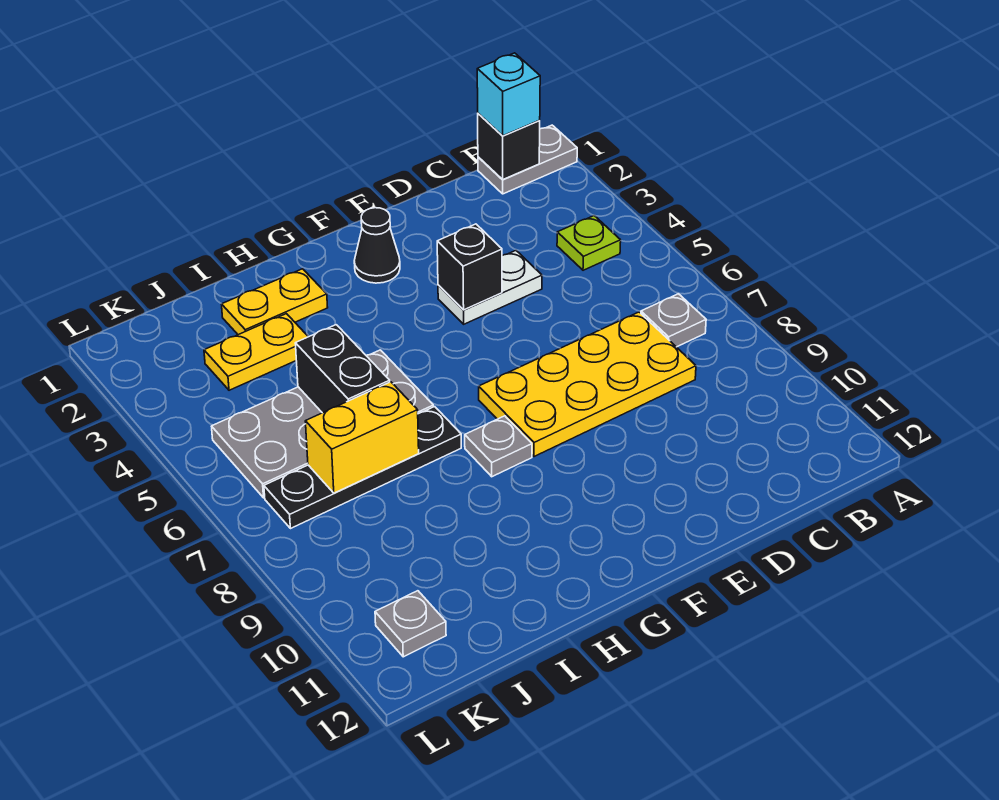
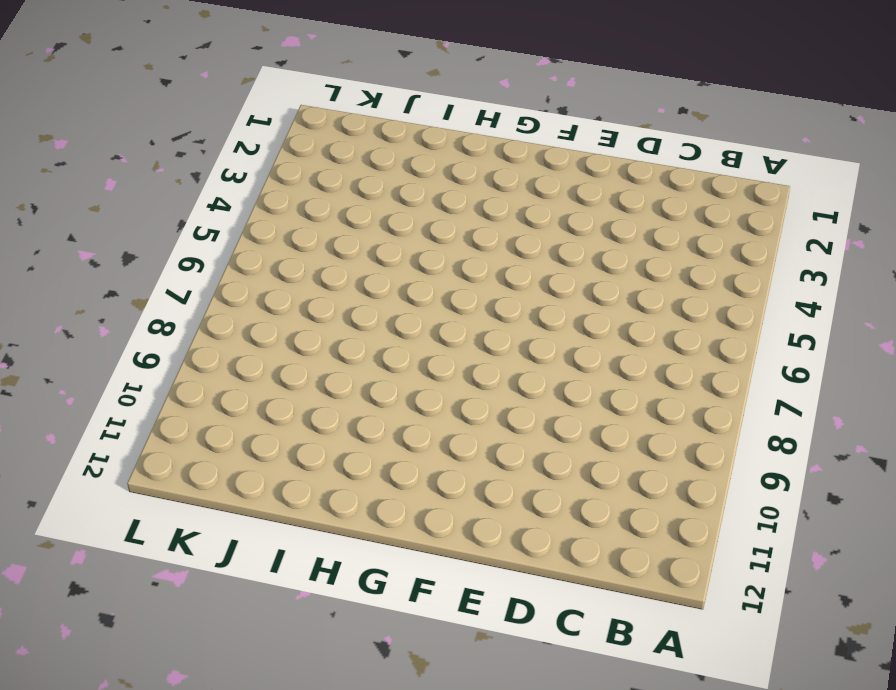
none -> grey plate A1:B1 level 1
none -> lime plate B4 level 1
none -> grey plate B7 level 1

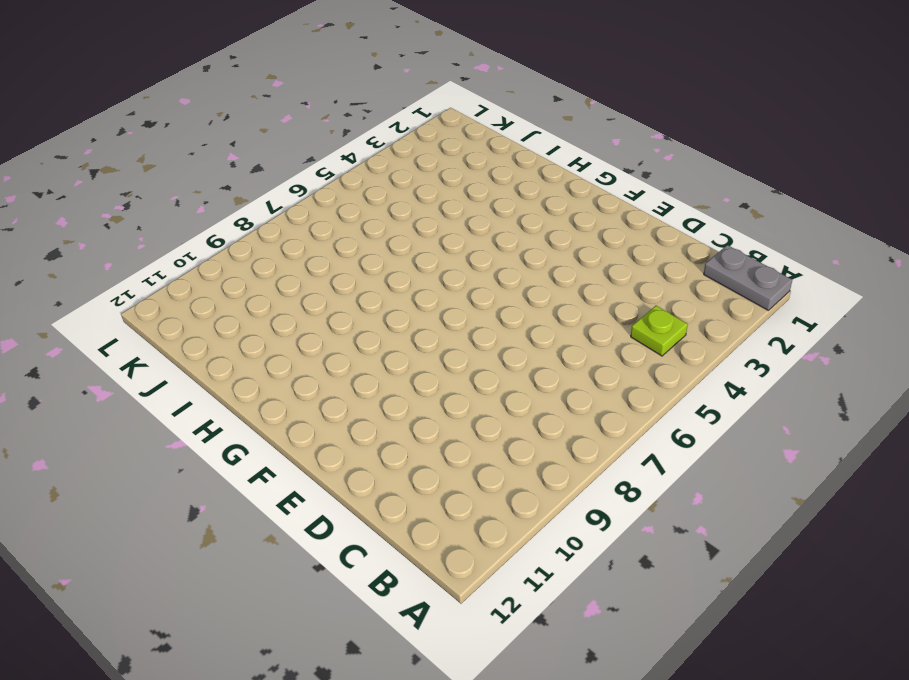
none -> grey plate B7 level 1
none -> yellow plate C7:F8 level 1
none -> white plate D4:E4 level 1

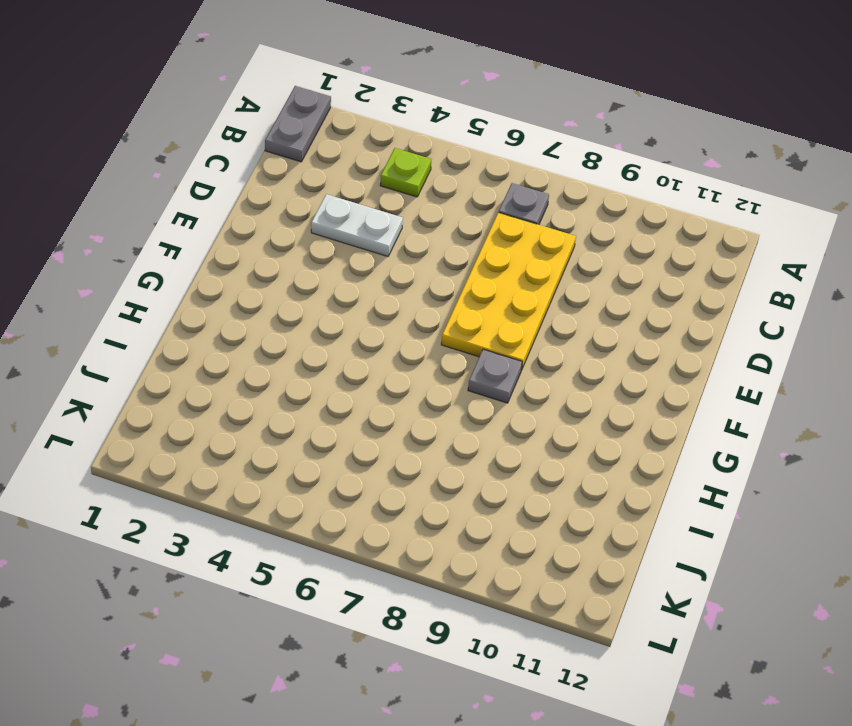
white plate D3:D4 level 1 -> white plate D4:E4 level 1
none -> black cone F2 level 1
none -> yellow plate H2:I2 level 1
none -> grey plate H5:K6 level 1

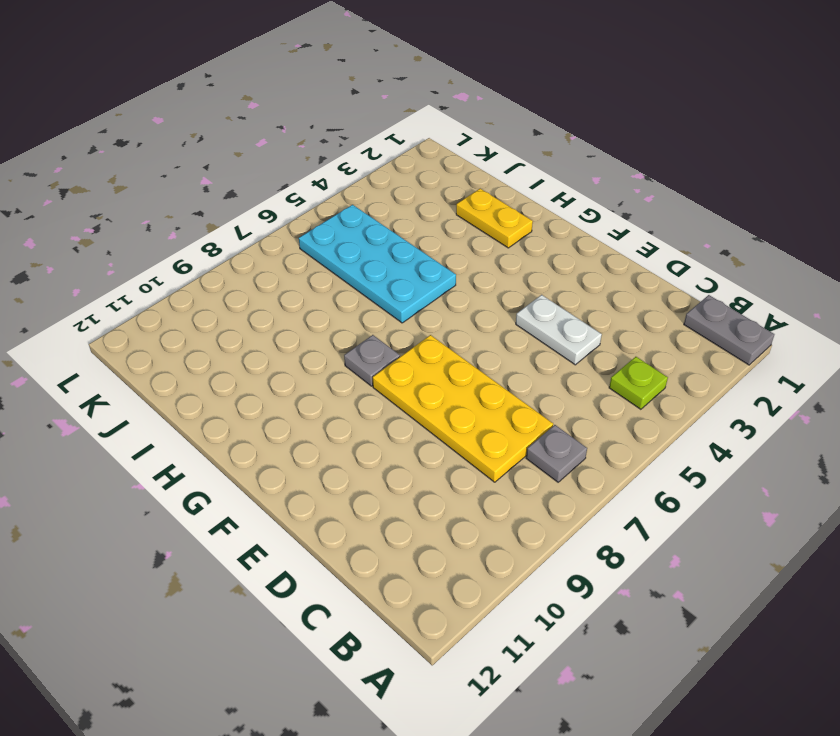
cyan plate H5:K6 level 1 -> grey plate H5:K6 level 1
none -> black cone F2 level 1
none -> black plate H7:K7 level 1
none -> yellow plate I3:J3 level 1

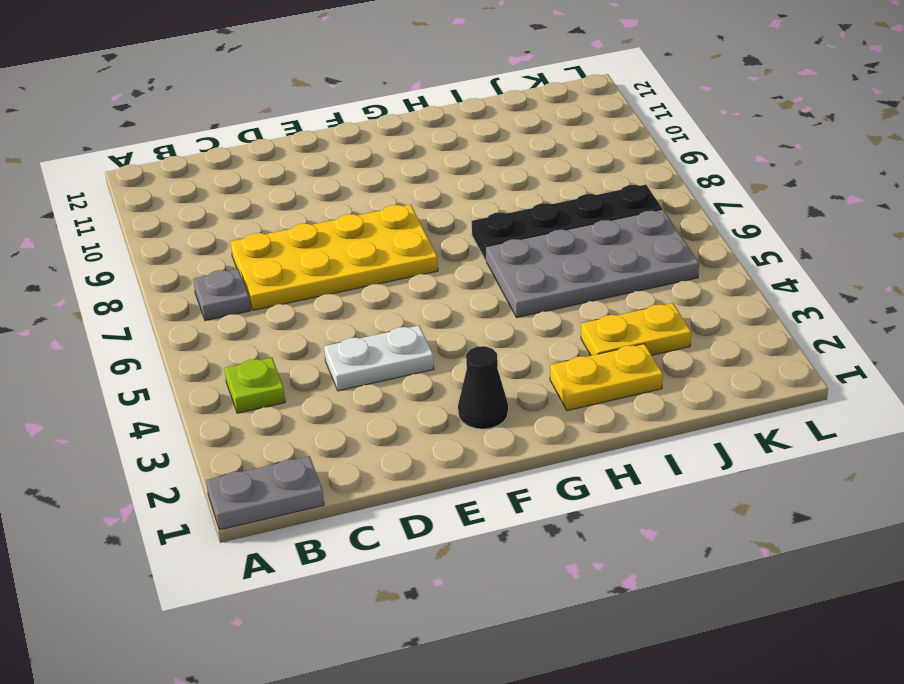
none -> grey plate G8 level 1
none -> grey plate K11 level 1
none -> black brick B1 level 2

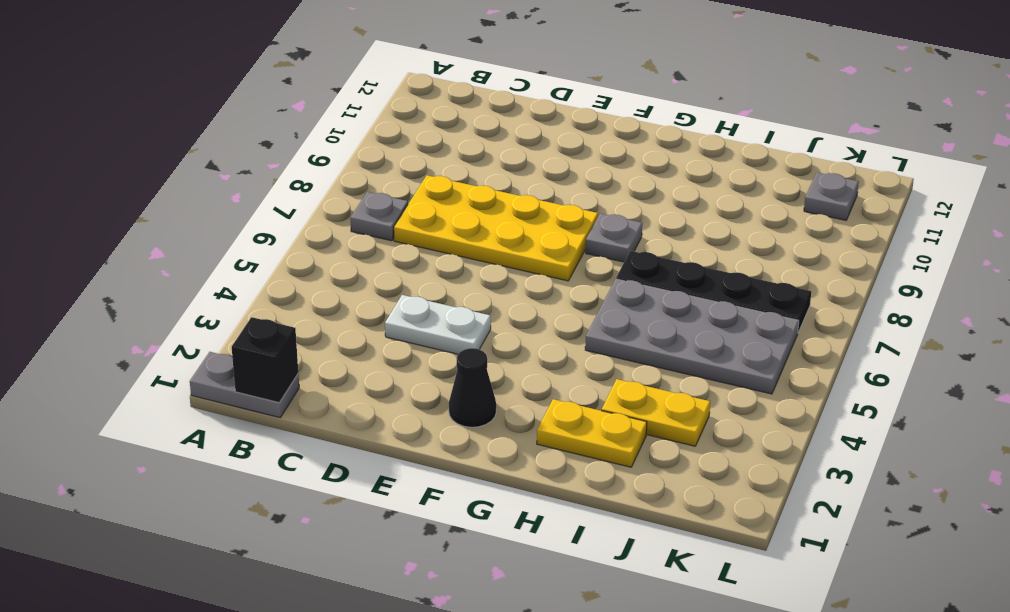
none -> lime plate B4 level 1
none -> black brick E4 level 2
none -> black brick I5:I6 level 2

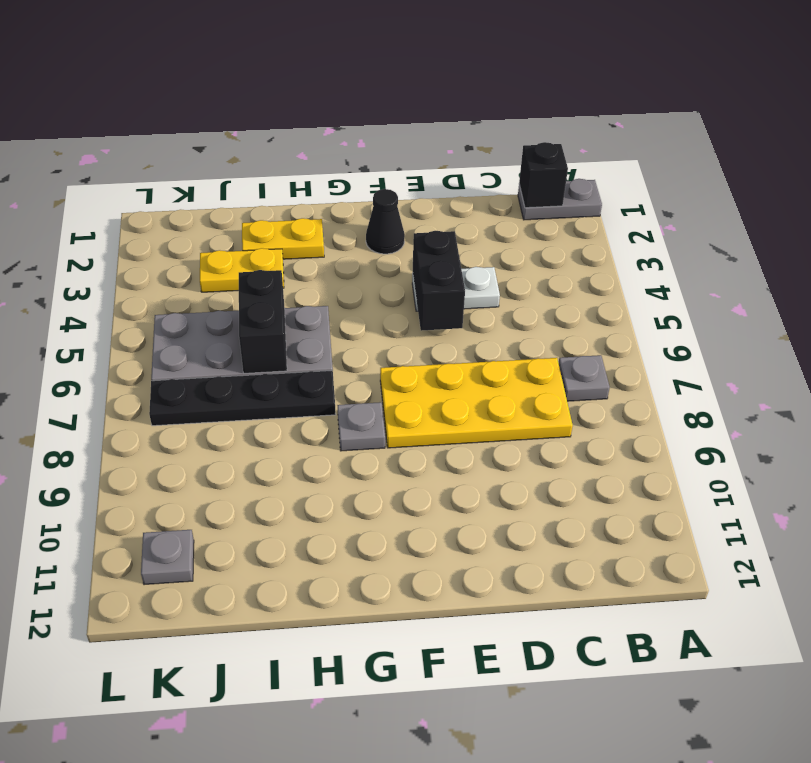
black brick E4:E5 level 2 -> black brick E4 level 2
none -> lime plate B4 level 1
none -> yellow brick I7:J7 level 2
none -> cyan brick B1 level 3

